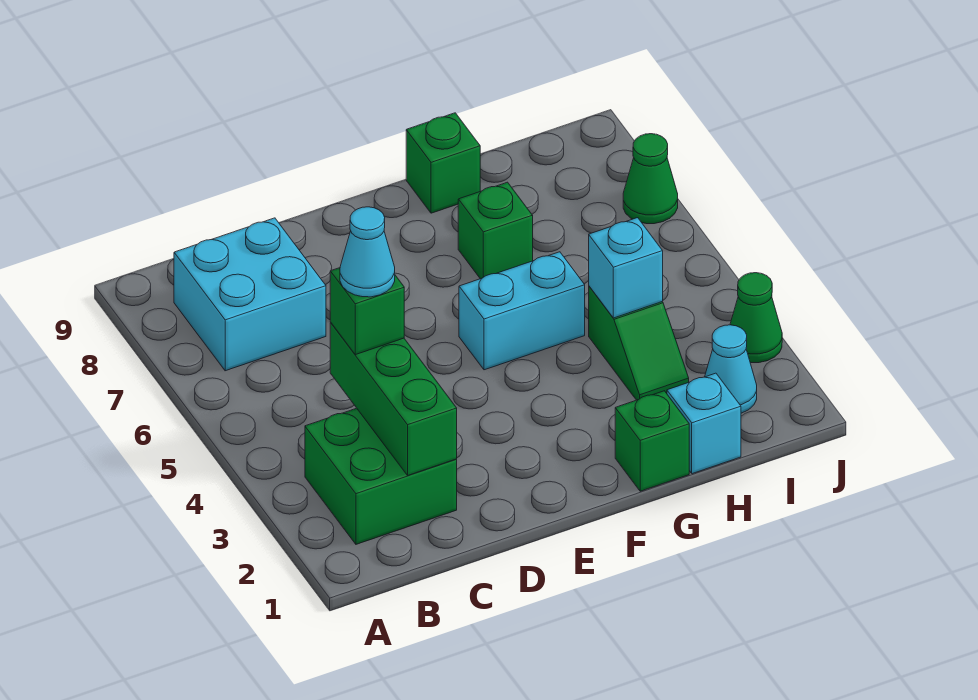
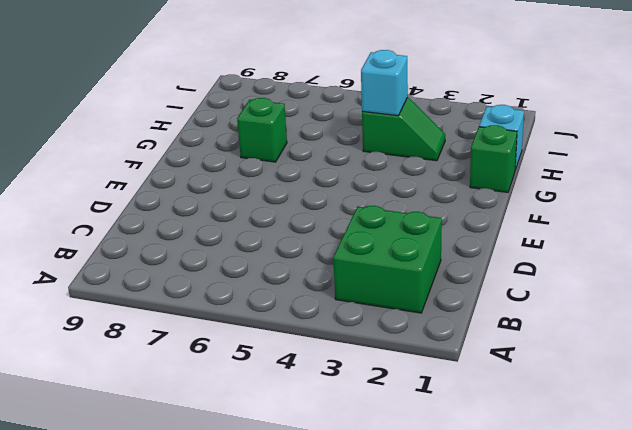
none -> cyan brick B7:C8 level 1
none -> cyan brick F5:G5 level 1
none -> green brick G9 level 1

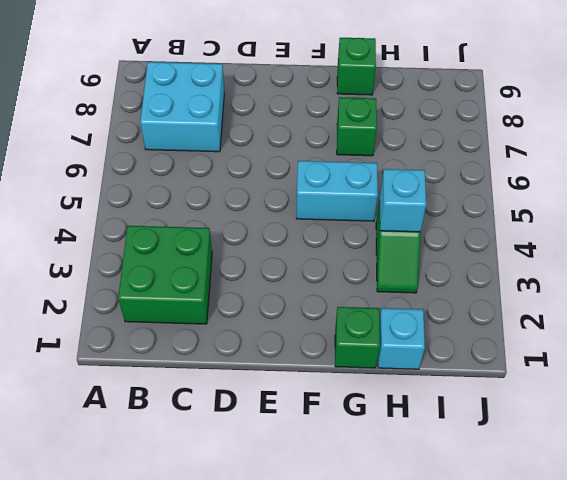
none -> cyan cone I2 level 1
none -> green cone J3 level 1
none -> green cone J7 level 1

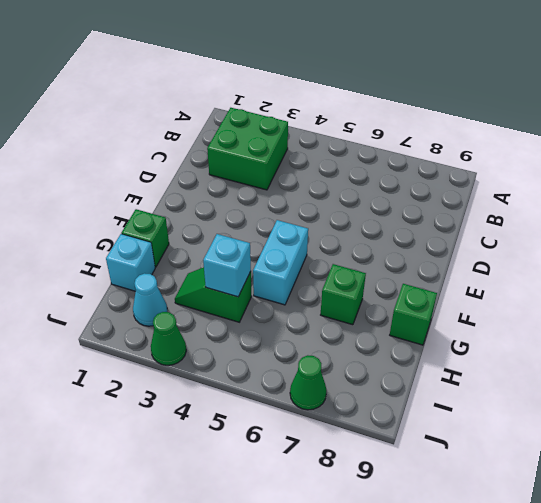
none -> cyan brick B7:C8 level 1
none -> green brick C2:C4 level 2
none -> green brick C4 level 3

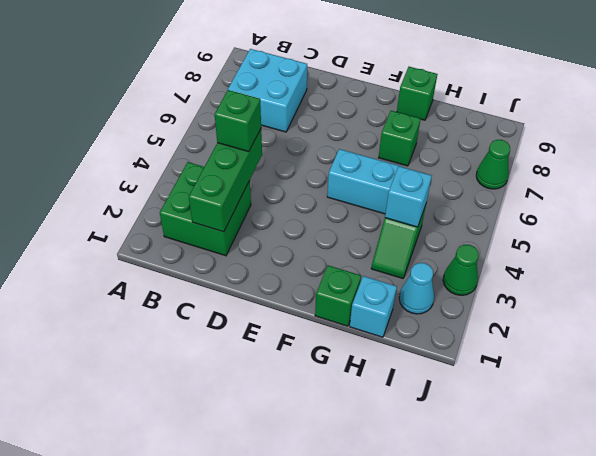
none -> cyan cone C4 level 4

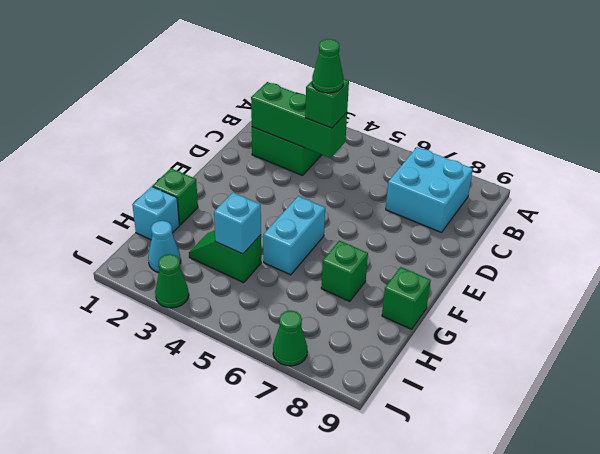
green cone C4 level 4 -> cyan cone C4 level 4

